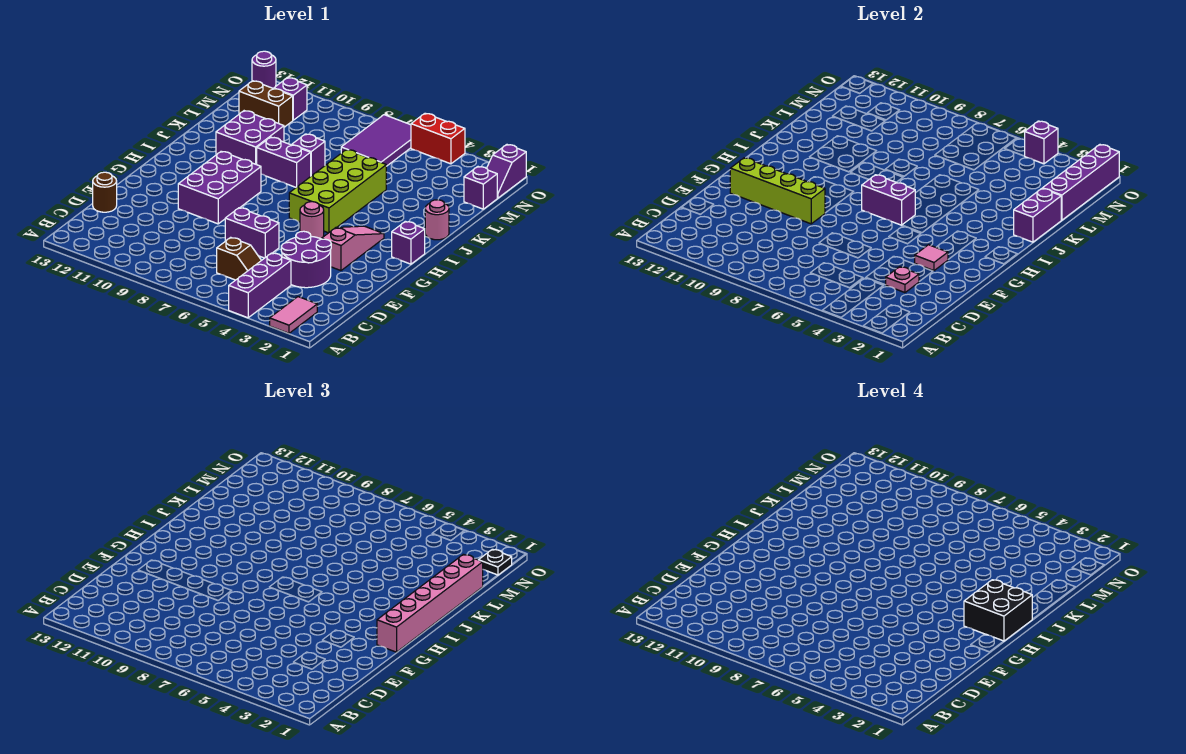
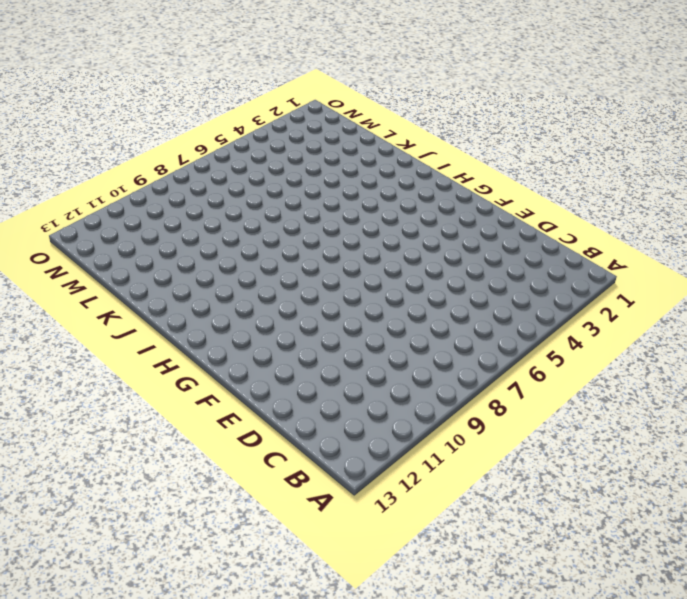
none -> pink tile A2:B2 level 1
none -> purple brick A4:C4 level 1
none -> brown slope C5:C6 level 1 top 6
none -> purple round brick D3:E4 level 1

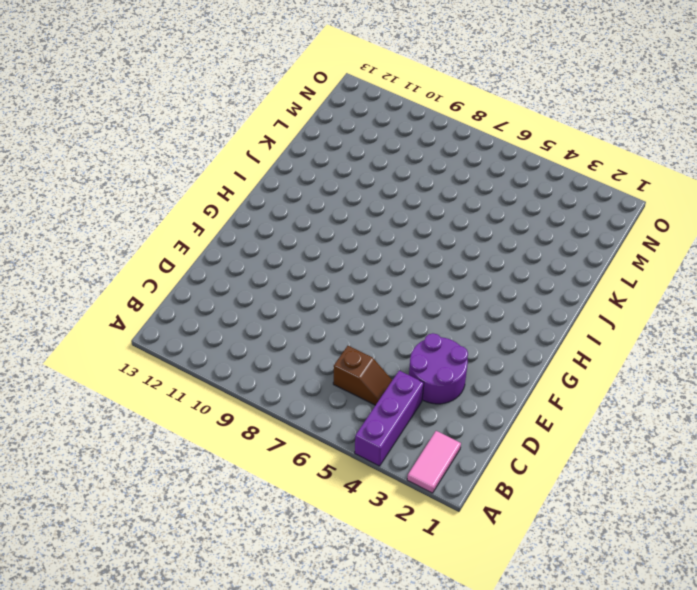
none -> brown round brick D13 level 1
none -> purple brick E6:E7 level 1
none -> pink slope F3:H3 level 1 top F
none -> purple brick F9:H10 level 1

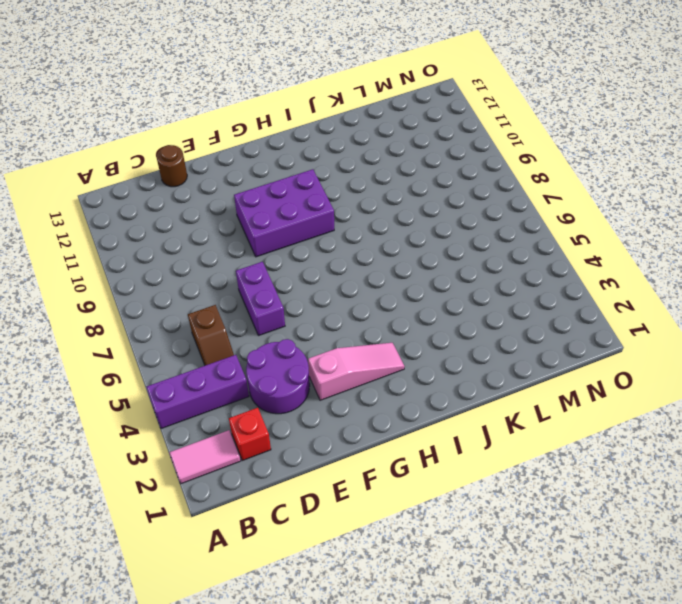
red brick C2 level 1 -> none
none -> pink round brick G5 level 1
none -> purple brick H1 level 1
none -> lime brick H5:K6 level 1
none -> pink round brick J1 level 1

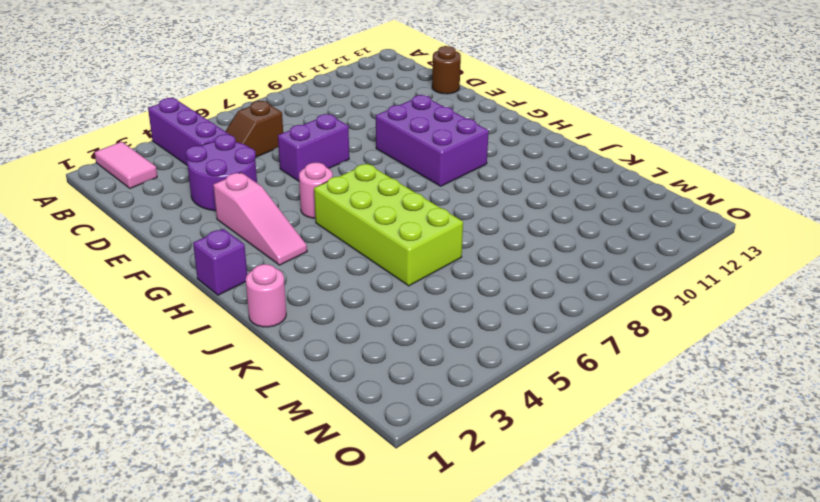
none -> purple brick J8:J9 level 1
none -> purple brick J10:K11 level 1
none -> purple brick K8 level 1
none -> purple brick M1 level 1

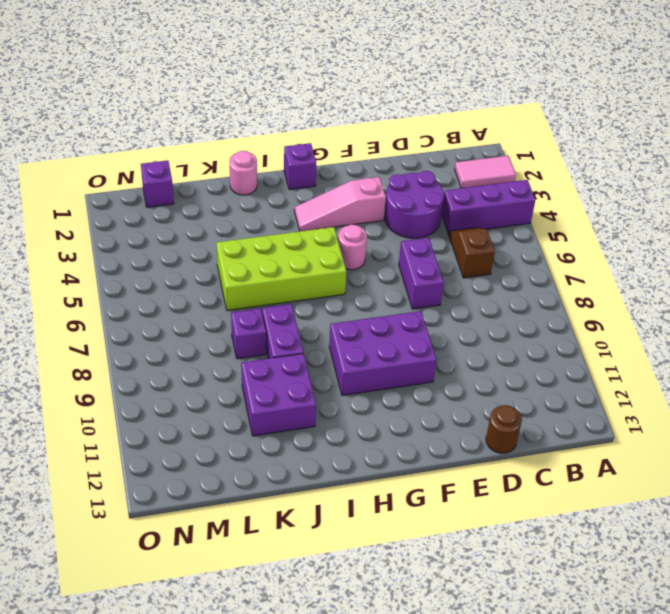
none -> purple tile M6:O7 level 1
none -> brown brick M11:M12 level 1
none -> purple slope N1:O1 level 1 top O
none -> purple brick N11 level 1

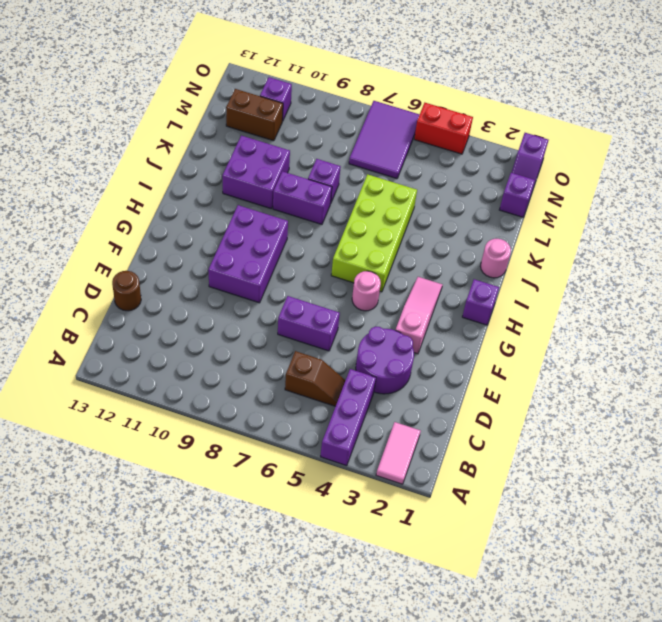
none -> purple round brick O13 level 1
none -> pink plate D3 level 2
none -> pink tile F3 level 2
none -> lime brick F9:F12 level 2

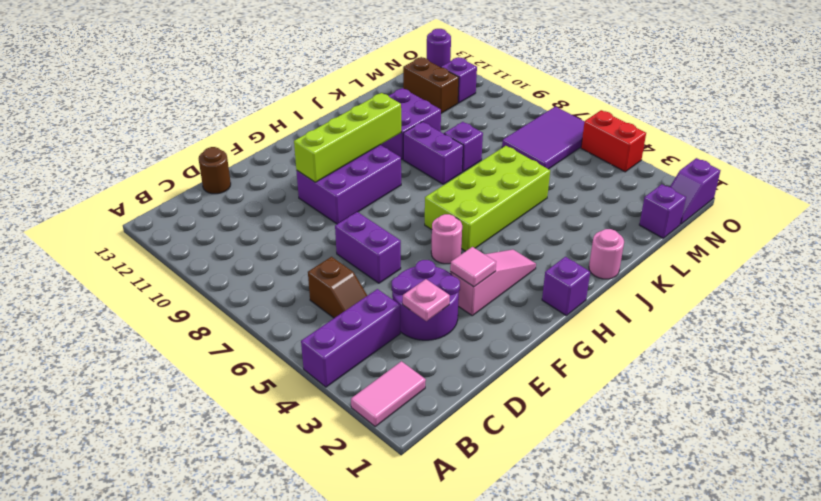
lime brick F10:I10 level 2 -> lime brick F9:F12 level 2
none -> purple brick H6:H7 level 2
none -> purple brick J1:K1 level 2
none -> purple brick L1:O1 level 2
none -> purple brick O4 level 2

